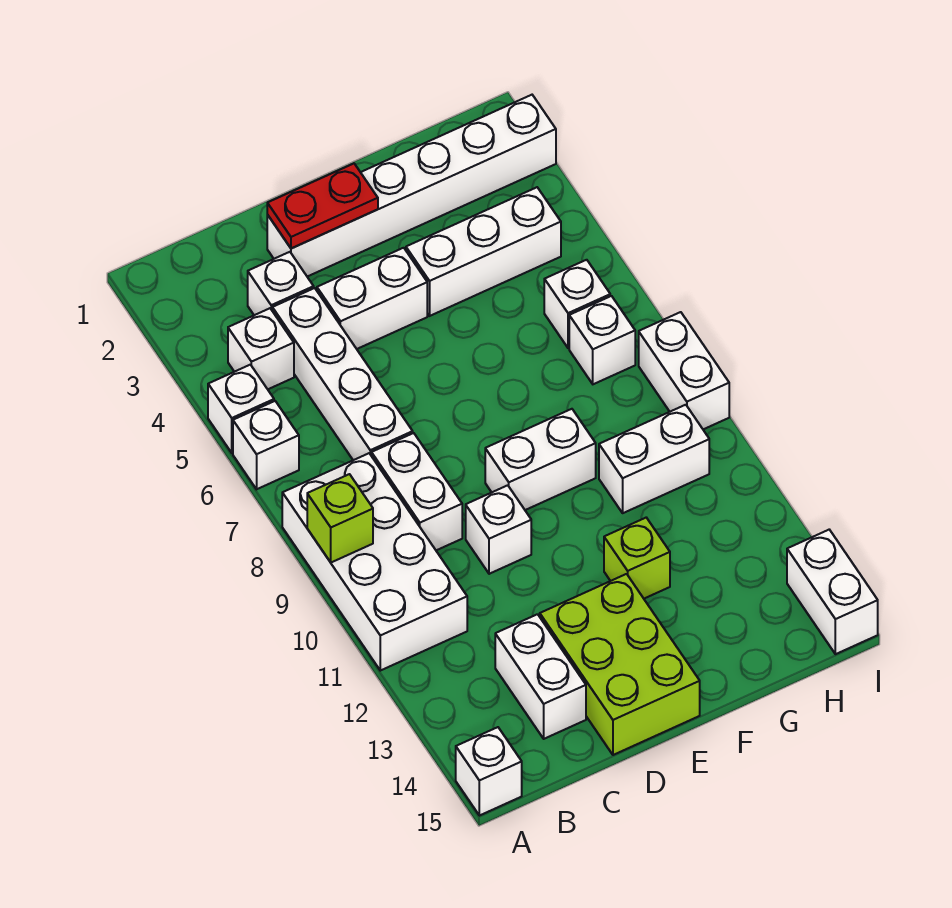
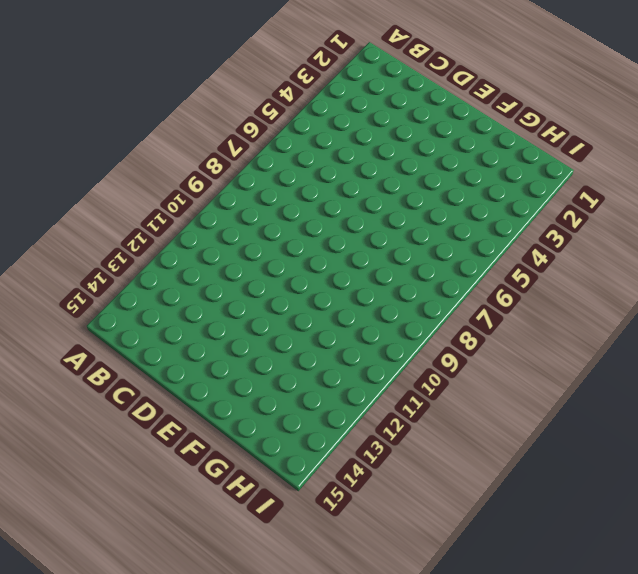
none -> white brick A5 level 1
none -> white brick A6 level 1
none -> white brick A8:B11 level 1

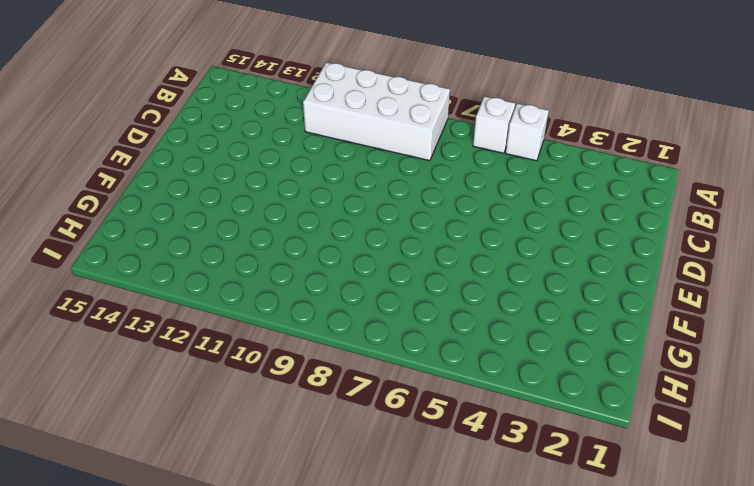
none -> white brick A15 level 1
none -> white brick B4 level 1
none -> white brick C3 level 1

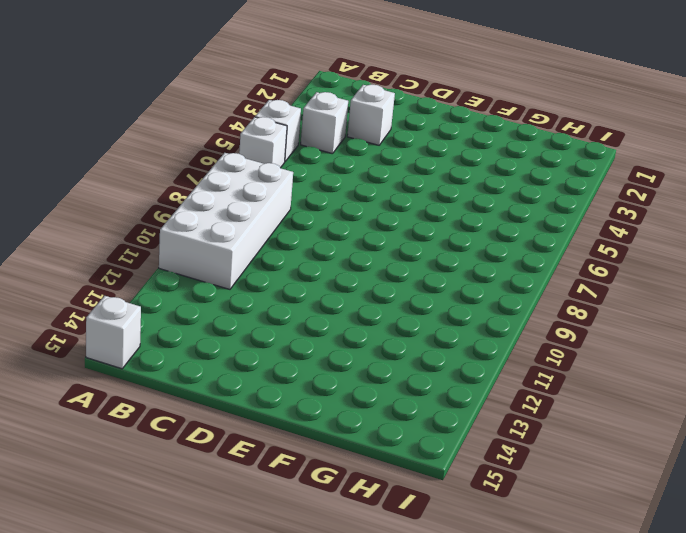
none -> white brick C4:C7 level 1
none -> white brick C8:C9 level 1
none -> white brick C13:C14 level 1

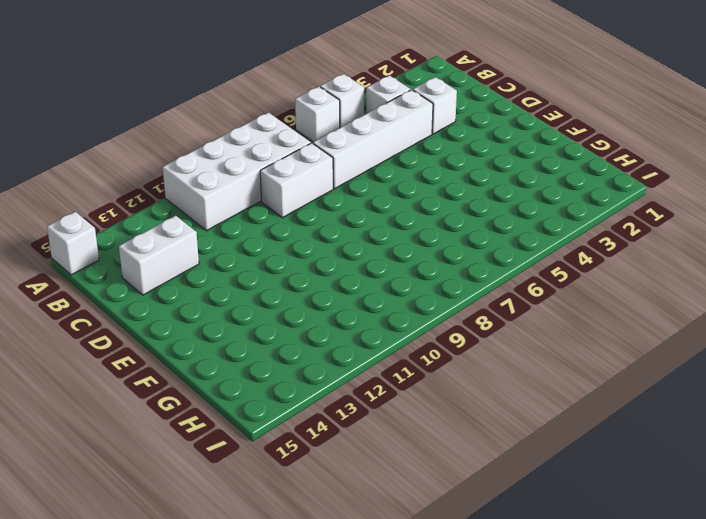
none -> white brick D2:I2 level 1
none -> white brick D4:E4 level 1
none -> white brick D10 level 1

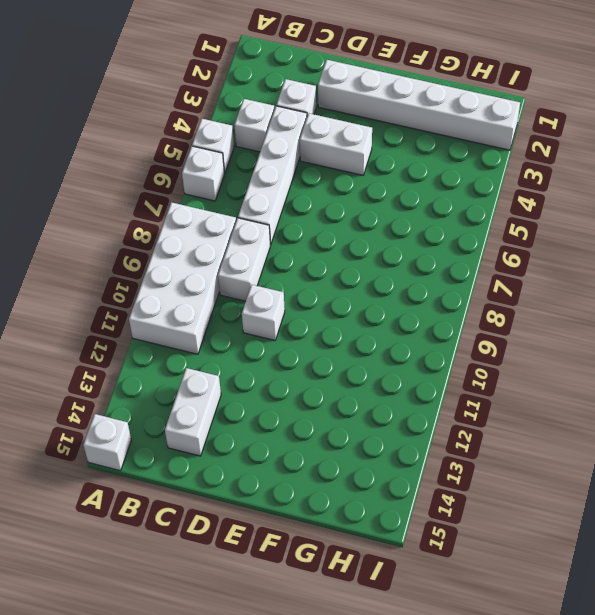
none -> lime brick D13:E15 level 1
none -> white brick E9:F9 level 1
none -> white brick F4:H4 level 1

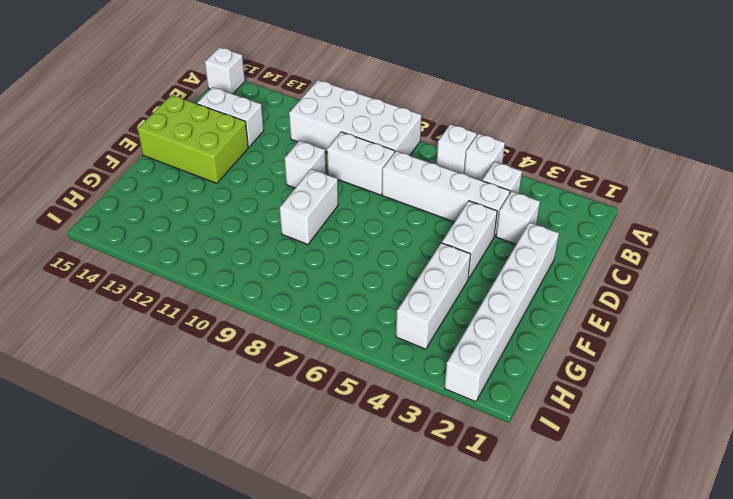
none -> lime brick F12 level 1
none -> white brick G10:H10 level 1
none -> white brick H6 level 1

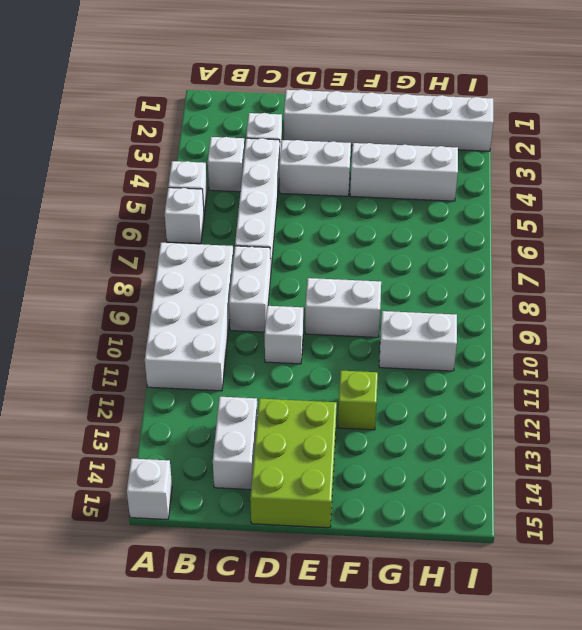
none -> white brick H6 level 1
none -> white brick H7 level 1
none -> white brick I8:I9 level 1

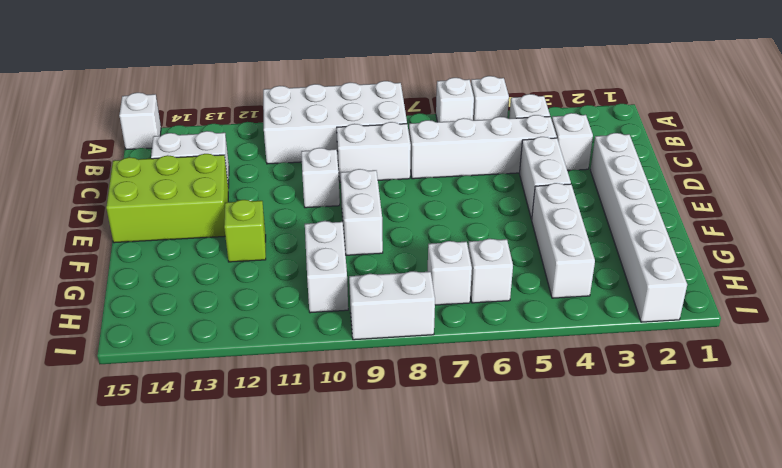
none -> white brick I14:I15 level 1
none -> lime brick A9 level 2
none -> red plate D2:E2 level 2

